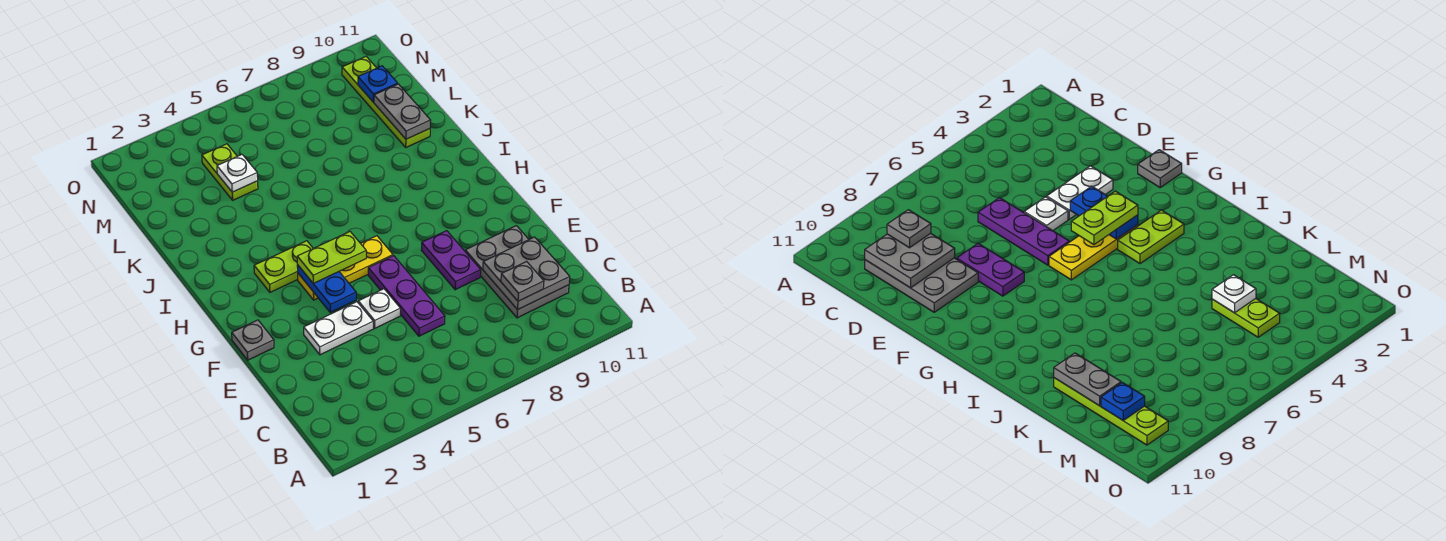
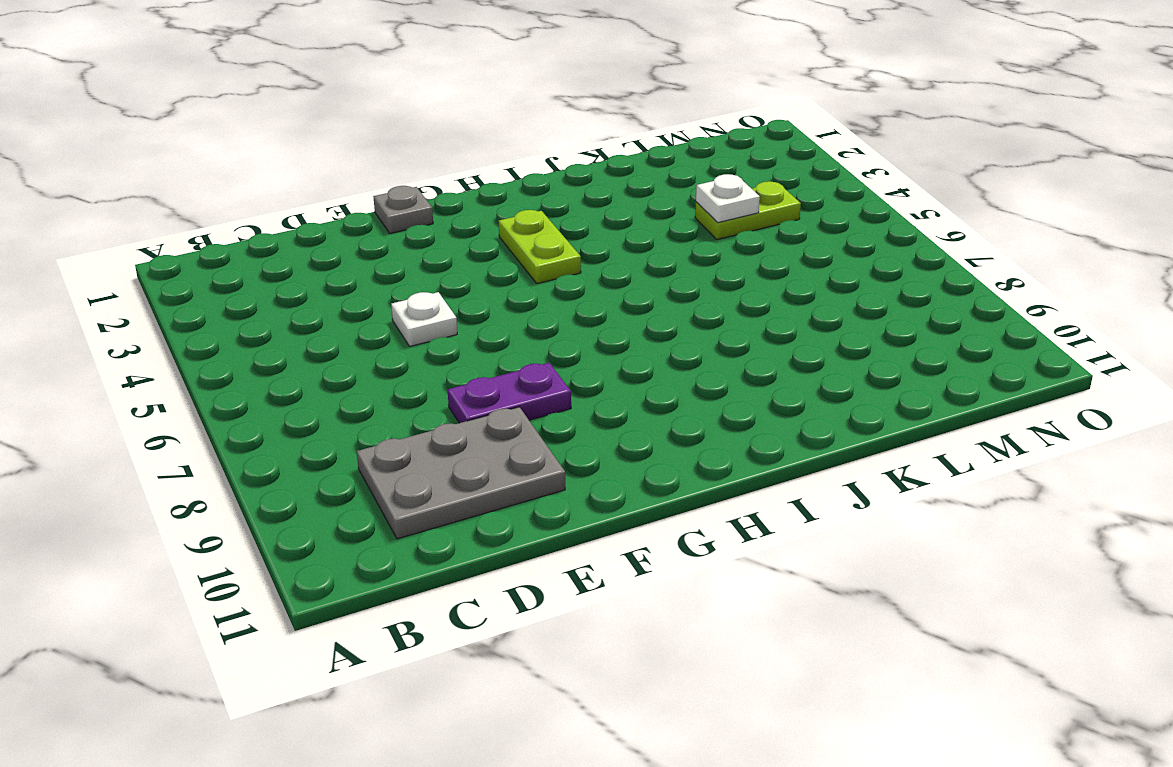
none -> purple plate D6:F6 level 1
none -> white plate E3:E4 level 1
none -> yellow plate G4:G6 level 1

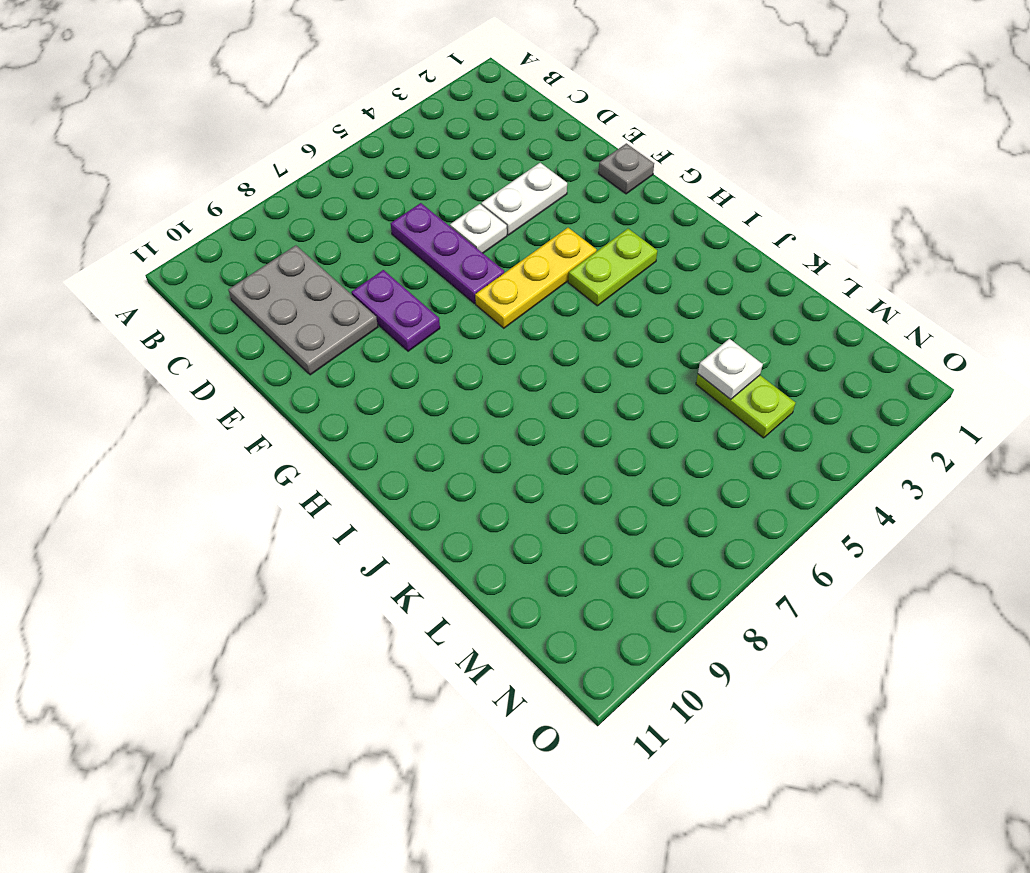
none -> lime plate K10:N10 level 1
none -> grey plate C9:D10 level 2
none -> blue plate F4:G4 level 2

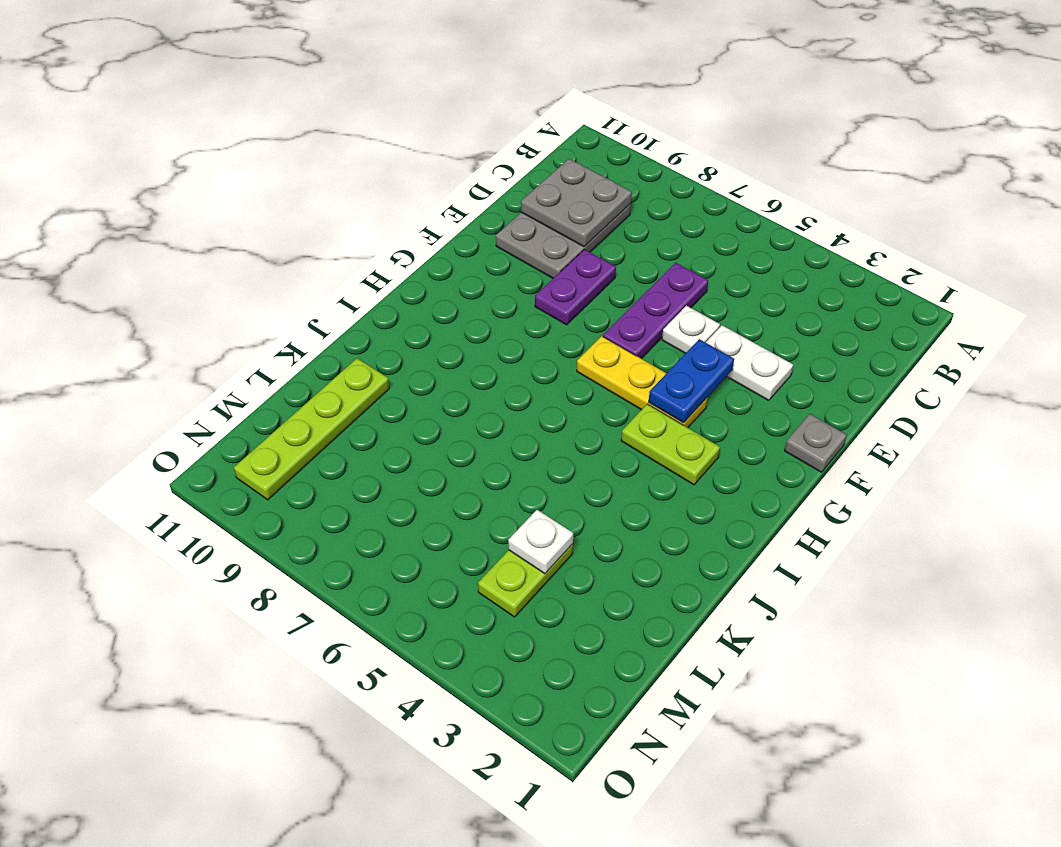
none -> grey plate K10:L10 level 2
none -> blue plate M10 level 2
none -> grey plate C9 level 3

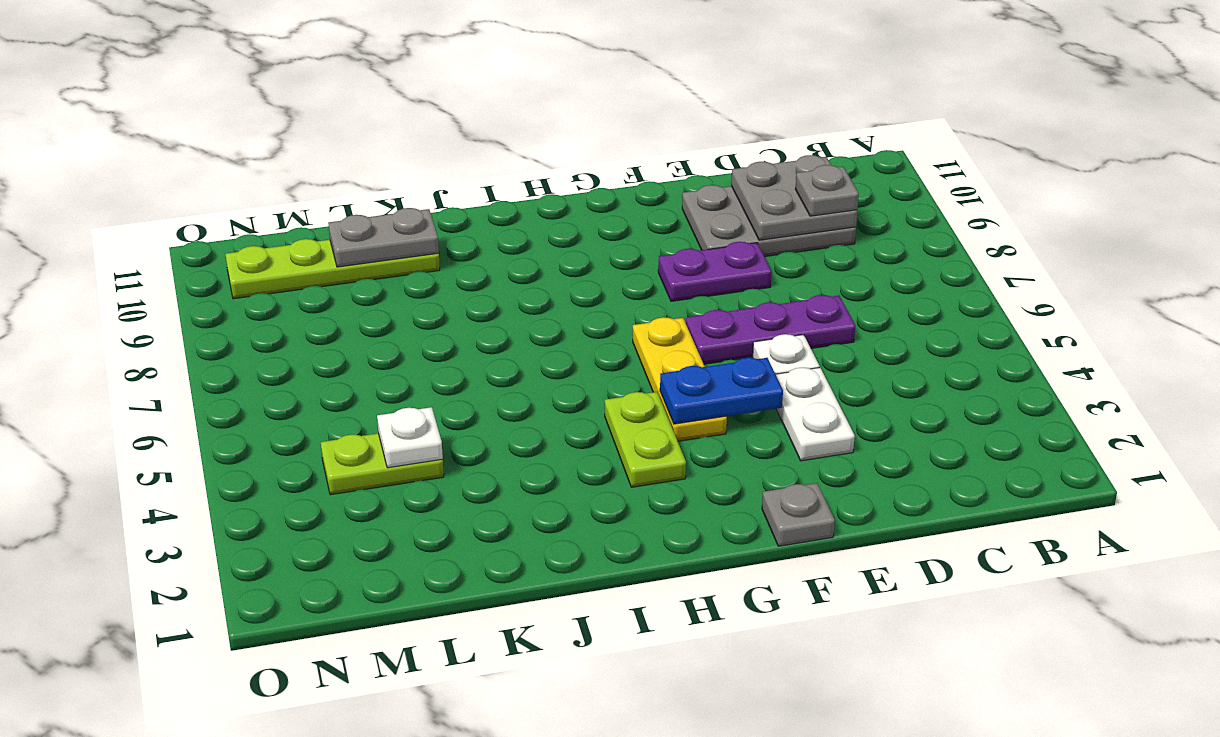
none -> blue plate M10 level 2
none -> lime plate G4:G5 level 3

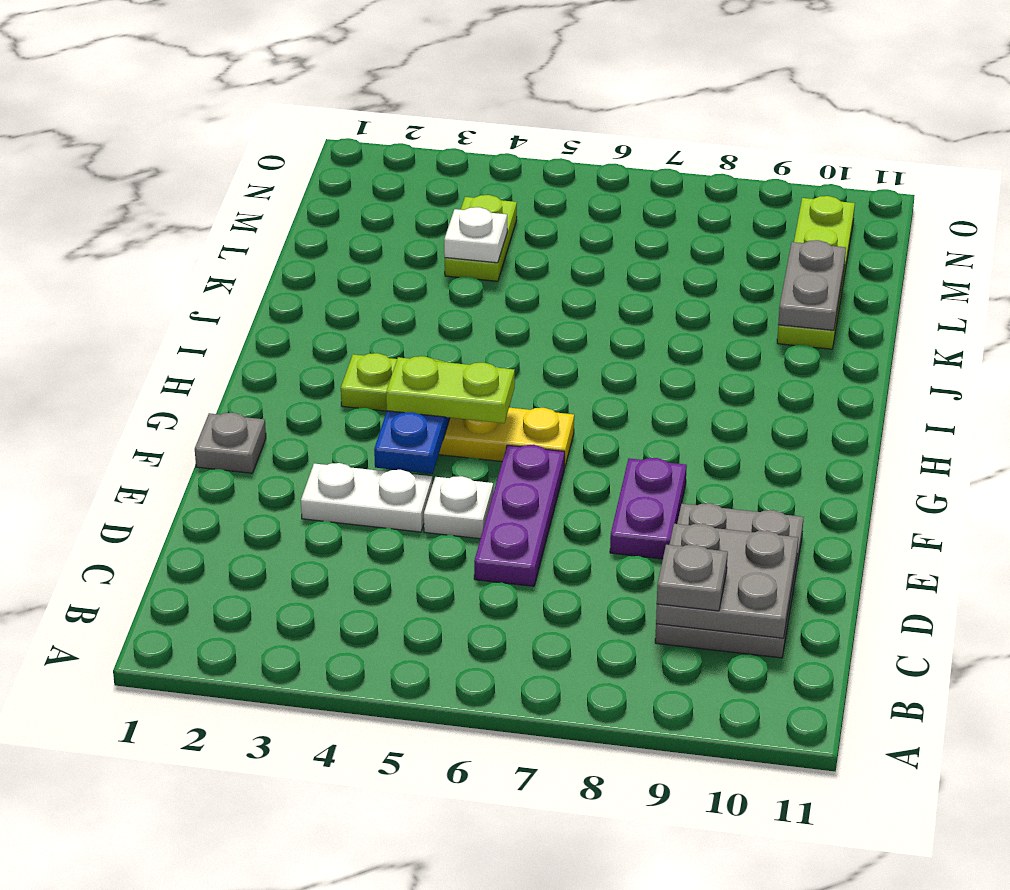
none -> blue plate M10 level 2

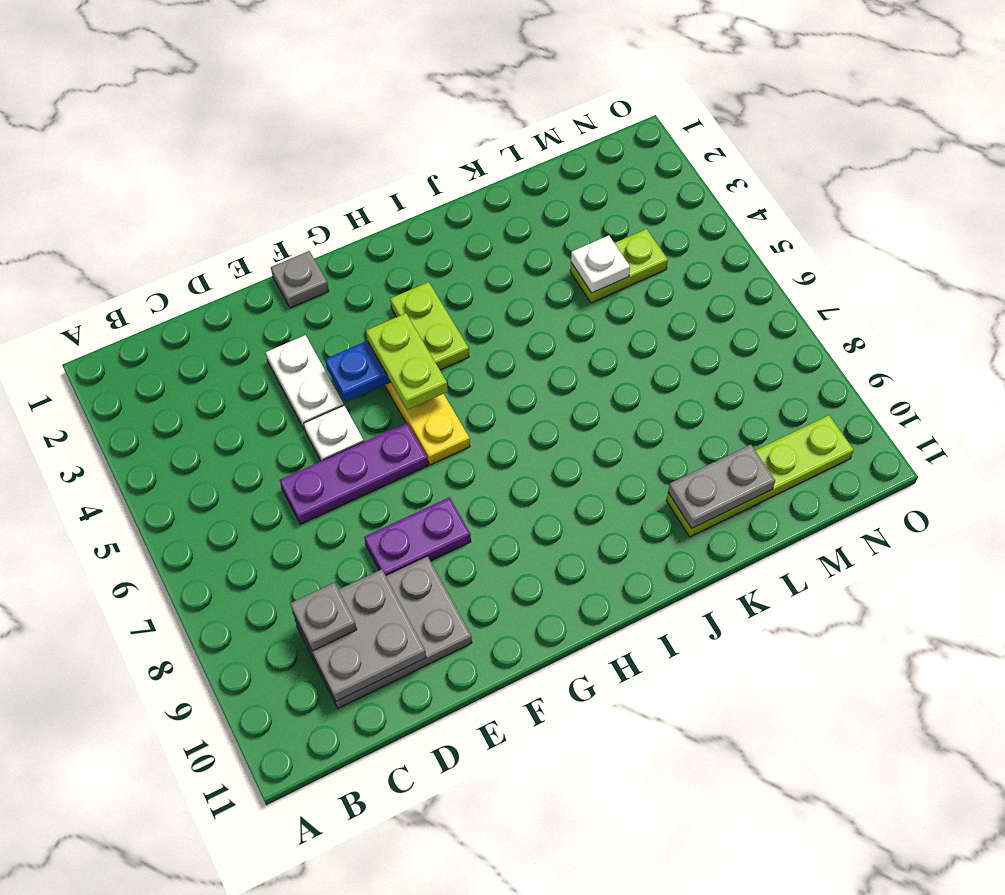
none -> blue plate M10 level 2

